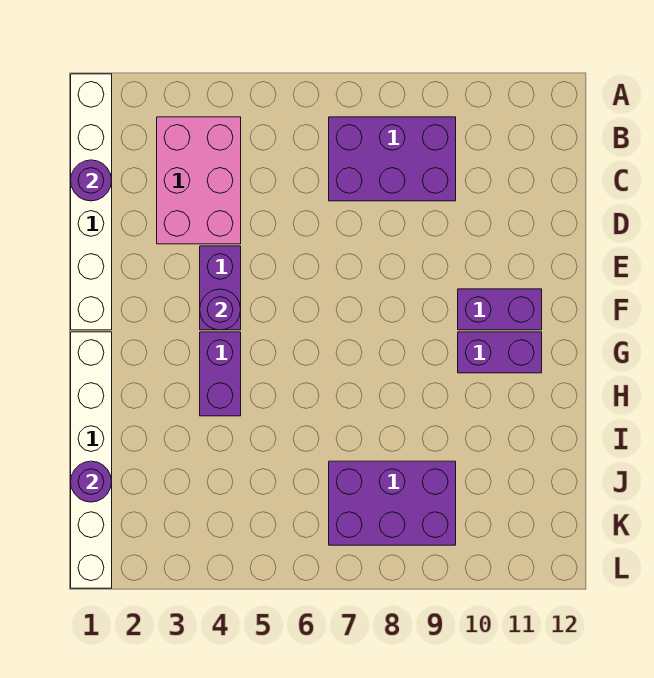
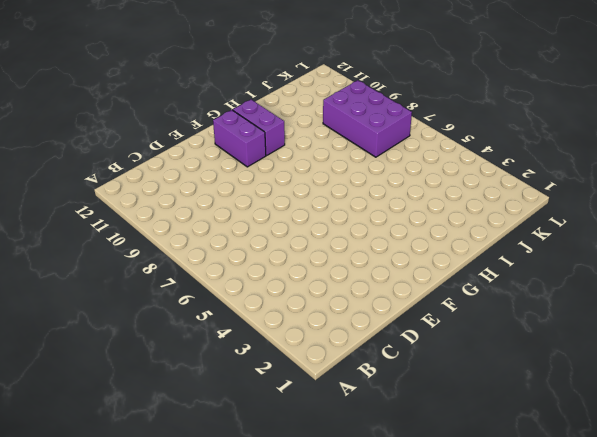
none -> white brick A1:F1 level 1
none -> pink brick B3:D4 level 1
none -> purple brick B7:C9 level 1

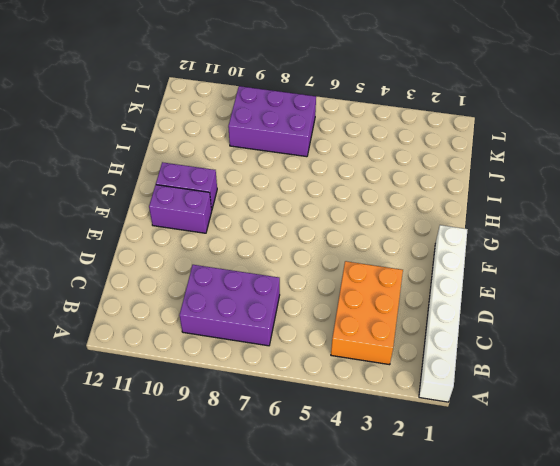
orange brick B3:D4 level 1 -> pink brick B3:D4 level 1
none -> purple brick E4:F4 level 1
none -> white brick G1:L1 level 1
none -> purple brick G4:H4 level 1

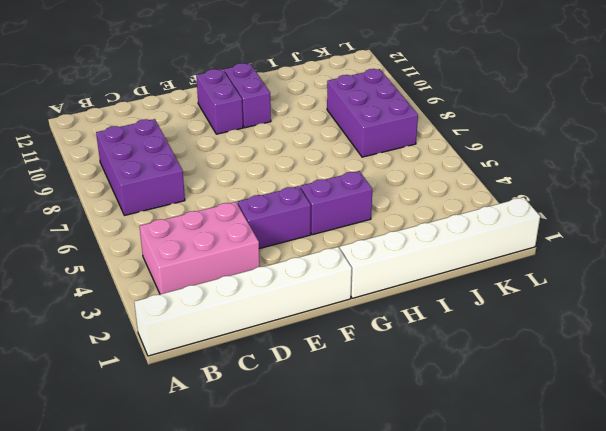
none -> purple round brick C1 level 2
none -> purple round brick F4 level 2
none -> purple round brick J1 level 2

